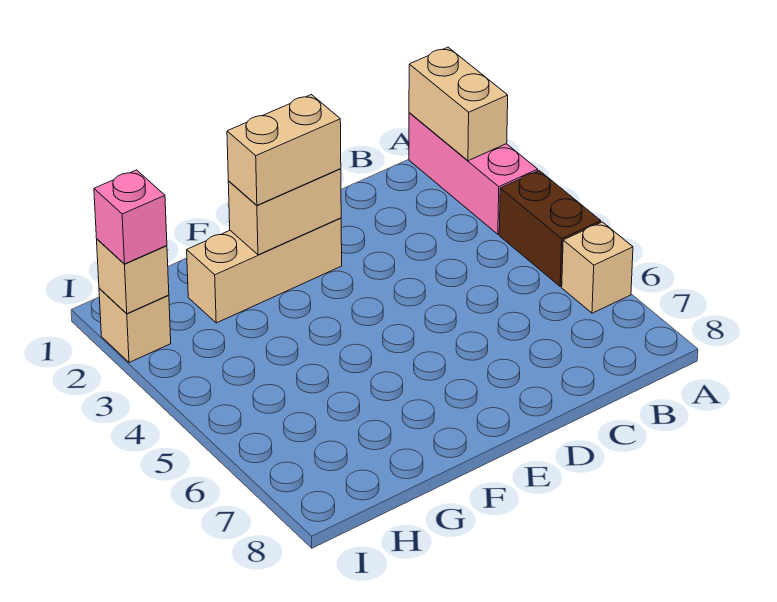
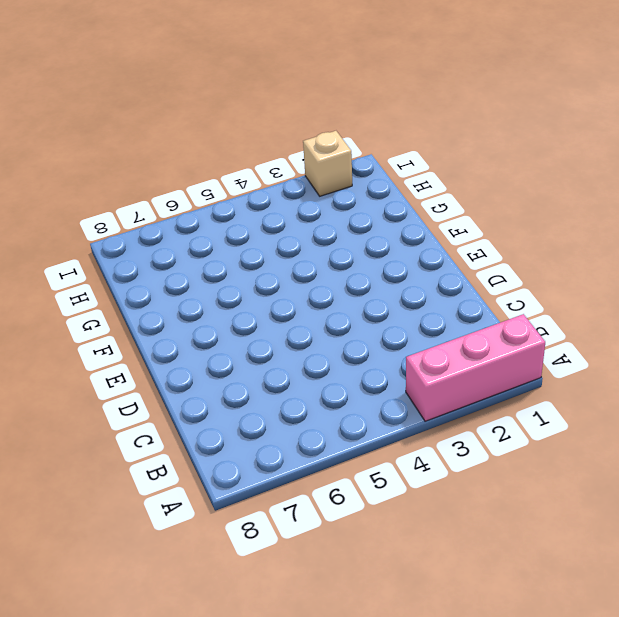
none -> brown brick A4:A5 level 1
none -> tan brick A6 level 1

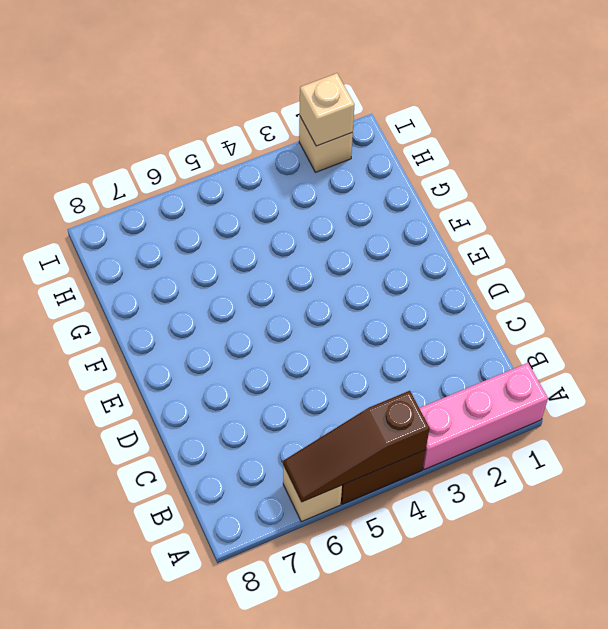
brown slope A4:A6 level 2 top 4 -> none
none -> tan brick E2:G2 level 1
none -> tan brick A1:A2 level 2

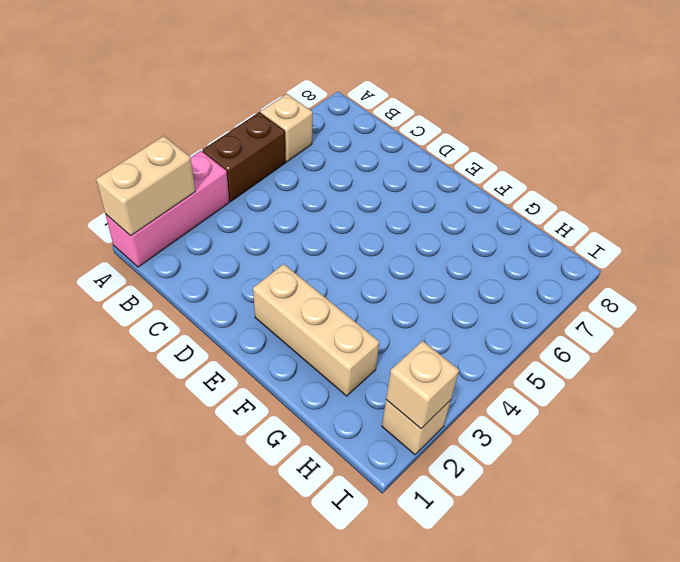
none -> tan brick E2:F2 level 2
none -> tan brick E2:F2 level 3

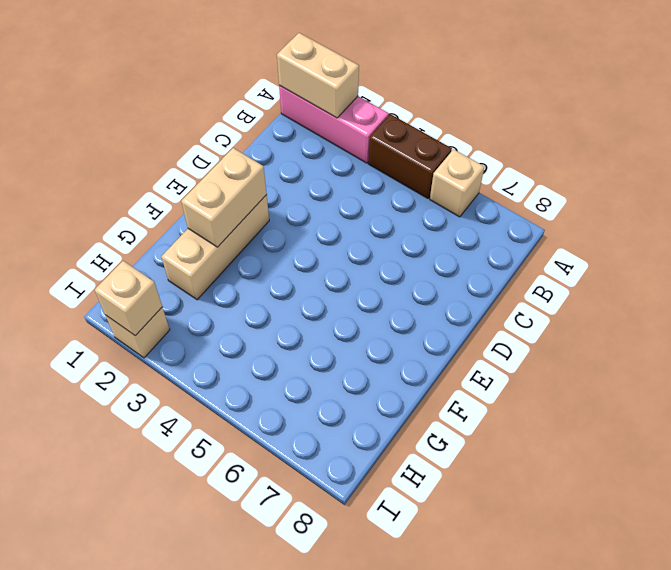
none -> tan brick E2:F2 level 3
none -> pink brick I2 level 3

